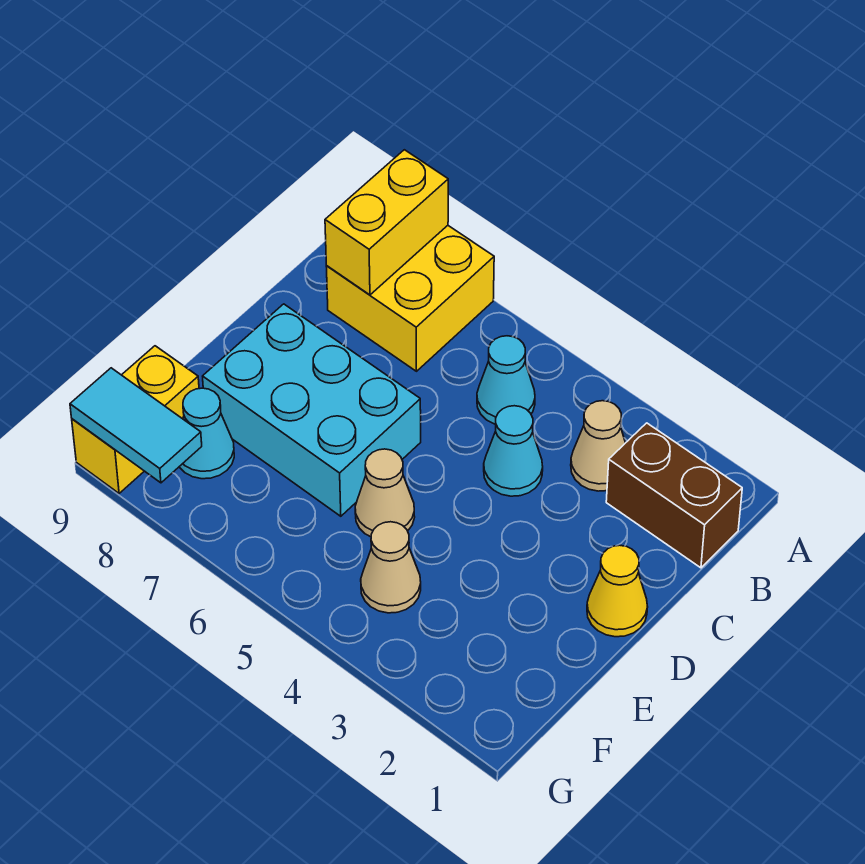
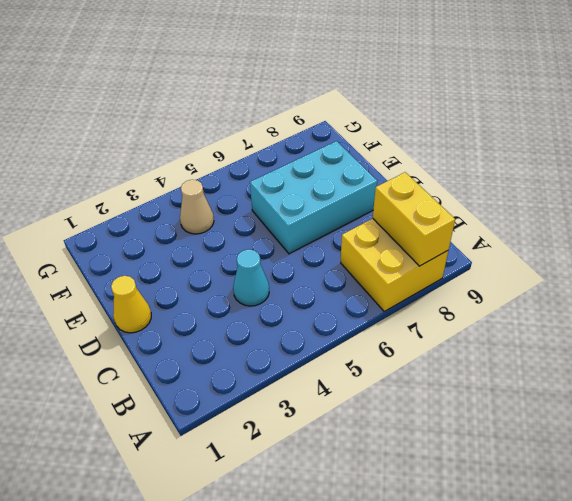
none -> brown brick B1:B2 level 1
none -> tan cone B3 level 1
none -> cyan cone B5 level 1

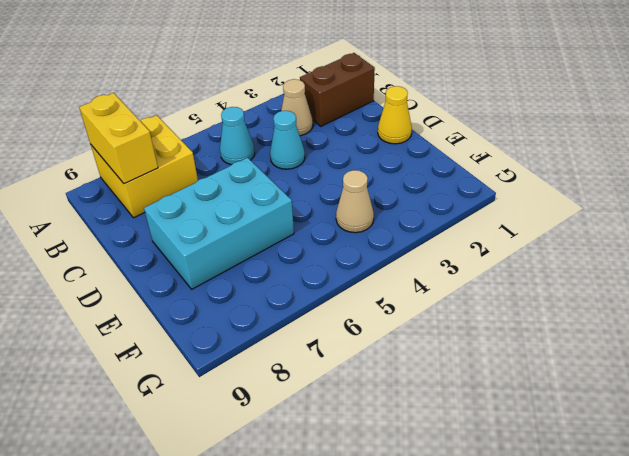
none -> tan cone E5 level 1
none -> cyan cone F8 level 1
none -> yellow brick F9:G9 level 1

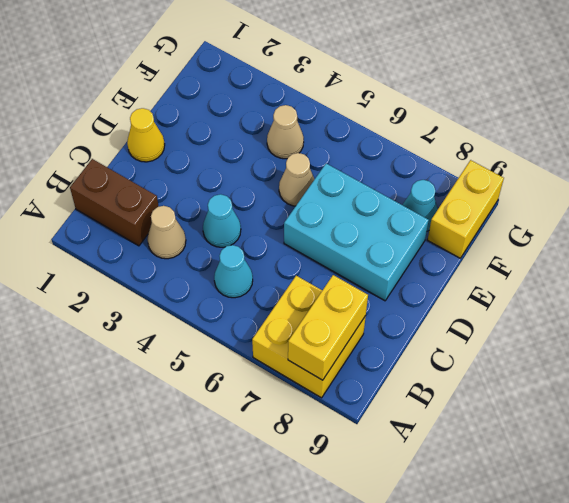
none -> cyan tile G8:G9 level 2

